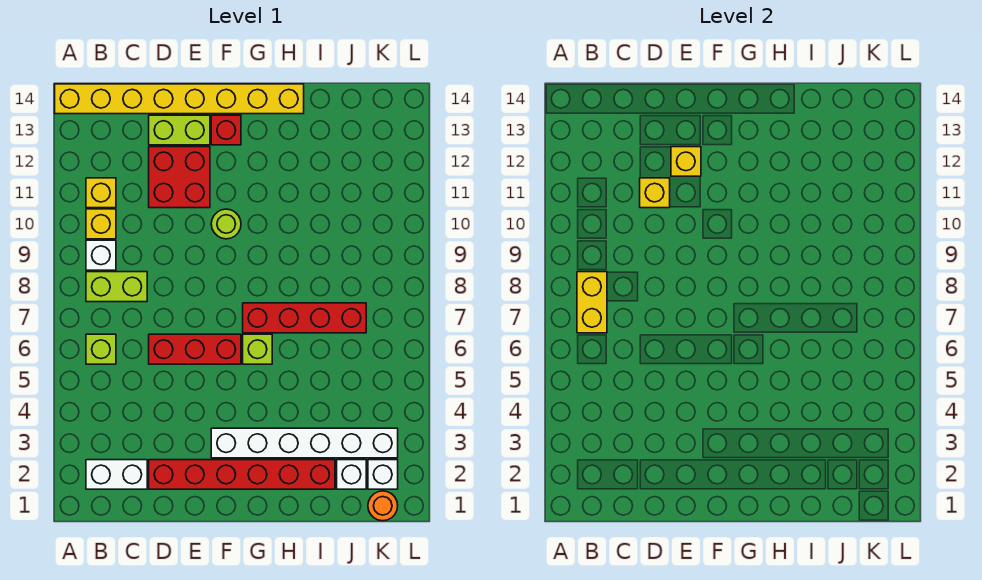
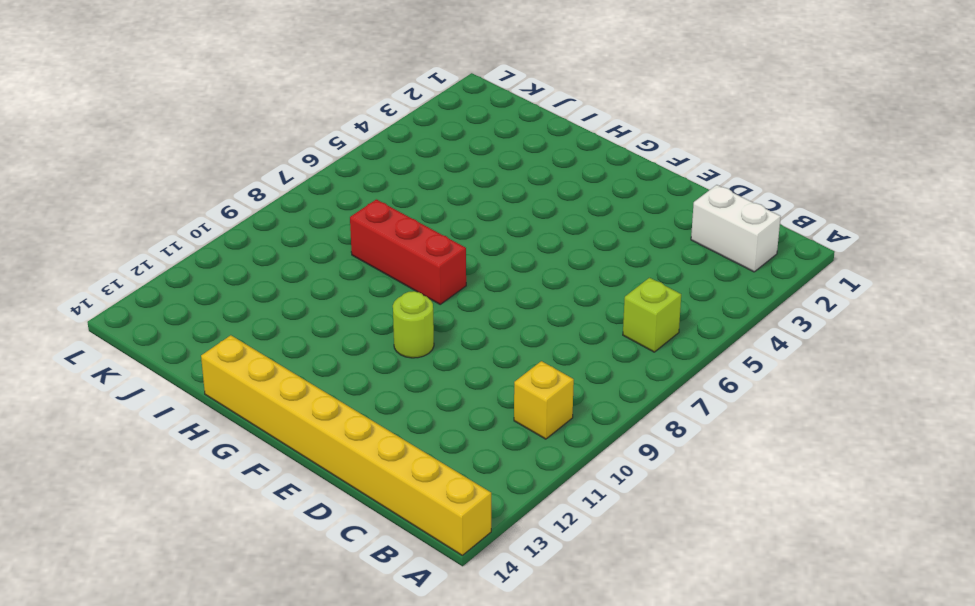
red brick G8:I8 level 1 -> red brick D6:F6 level 1
none -> lime brick B8:C8 level 1
none -> white brick B9 level 1
none -> yellow brick B11 level 1

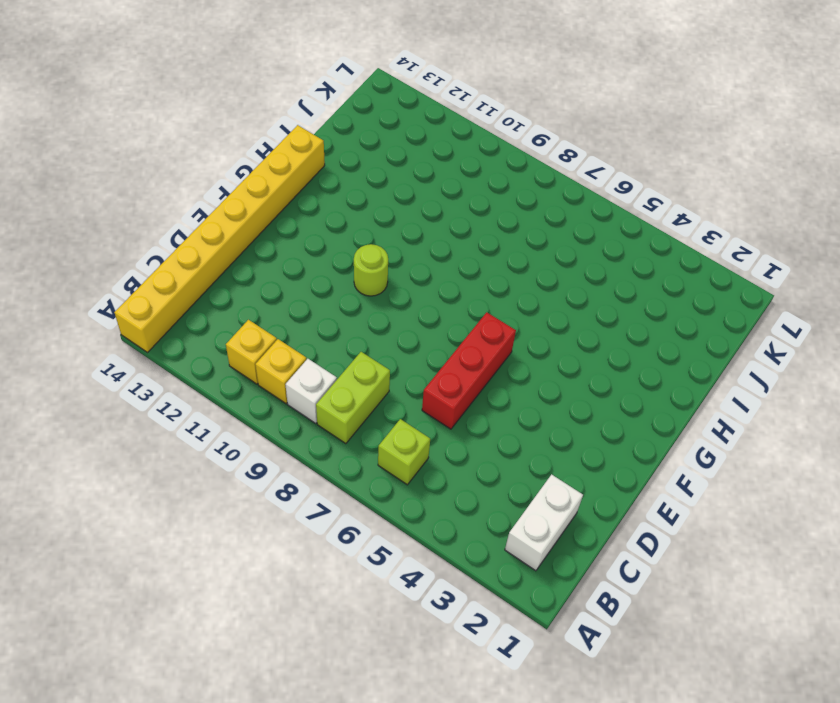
none -> red brick D2:I2 level 1
none -> red brick D11:E12 level 1
none -> lime brick D13:E13 level 1

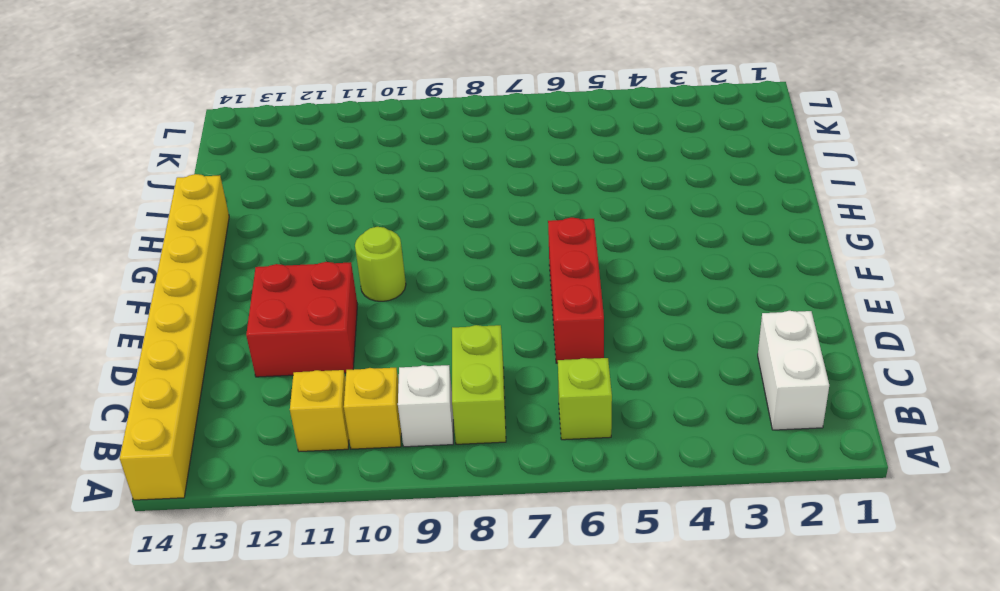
none -> red brick D2:I2 level 1
none -> lime brick D13:E13 level 1
none -> white brick F3:K3 level 1

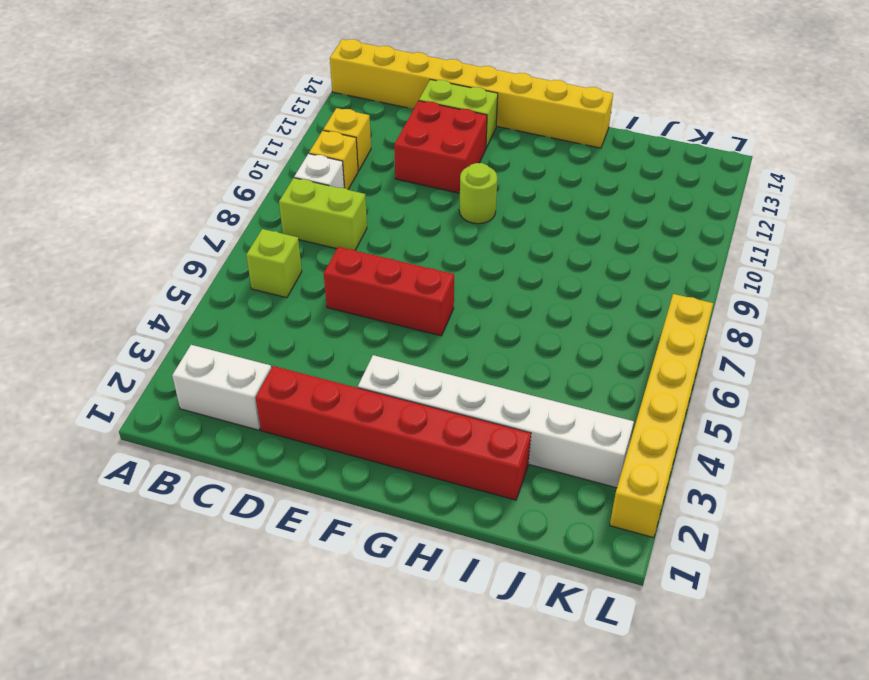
yellow brick L2:L7 level 1 -> none
none -> red brick F13 level 1
none -> lime brick G6 level 1
none -> red brick G7:J7 level 1

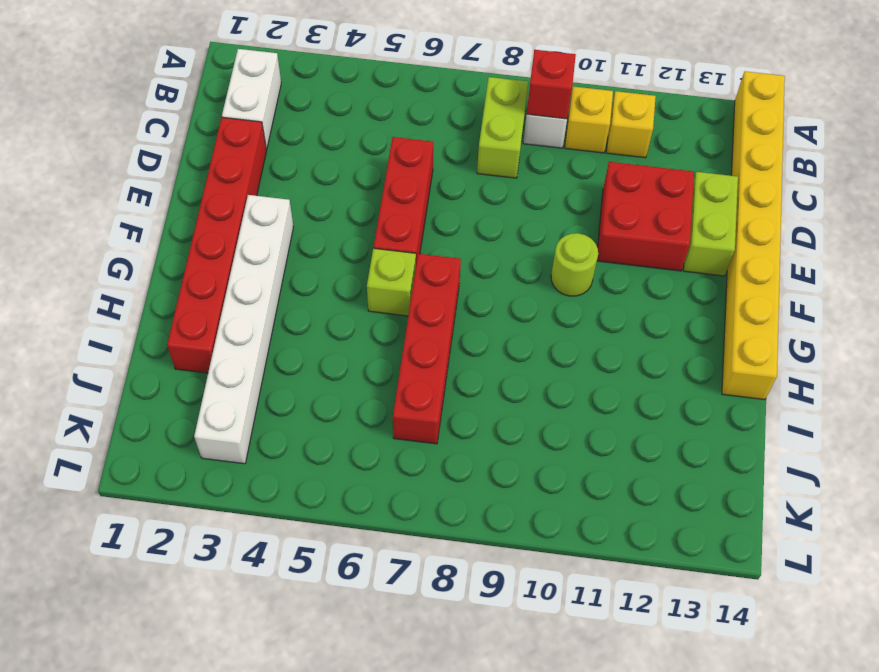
red brick B9 level 2 -> red brick F13 level 1
none -> lime brick B6 level 1
none -> white brick J2 level 1
none -> orange round brick K1 level 1

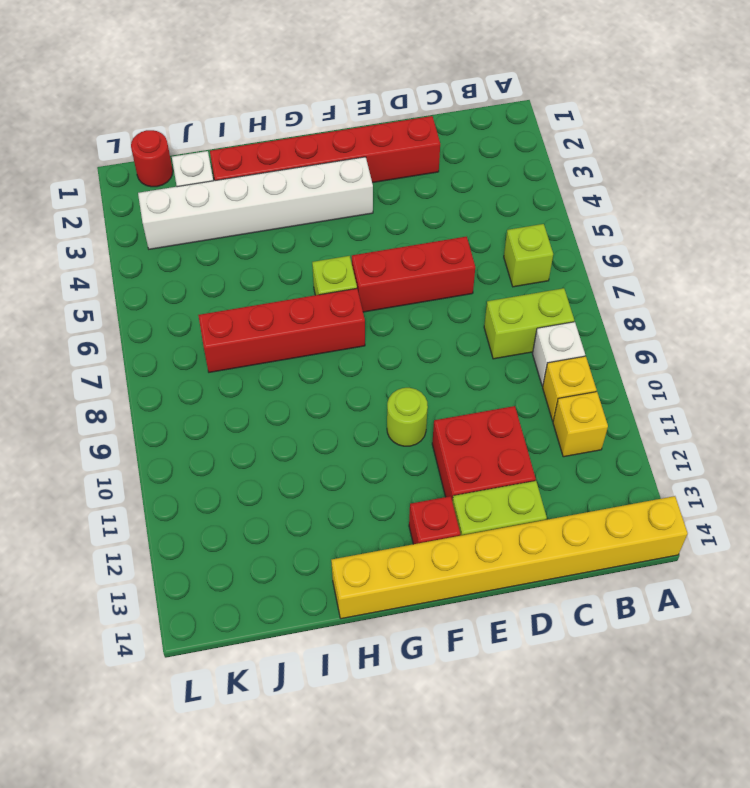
red round brick K1 level 1 -> orange round brick K1 level 1
none -> white brick B2:C2 level 1
none -> white brick K2 level 1
none -> yellow brick B7:B8 level 2

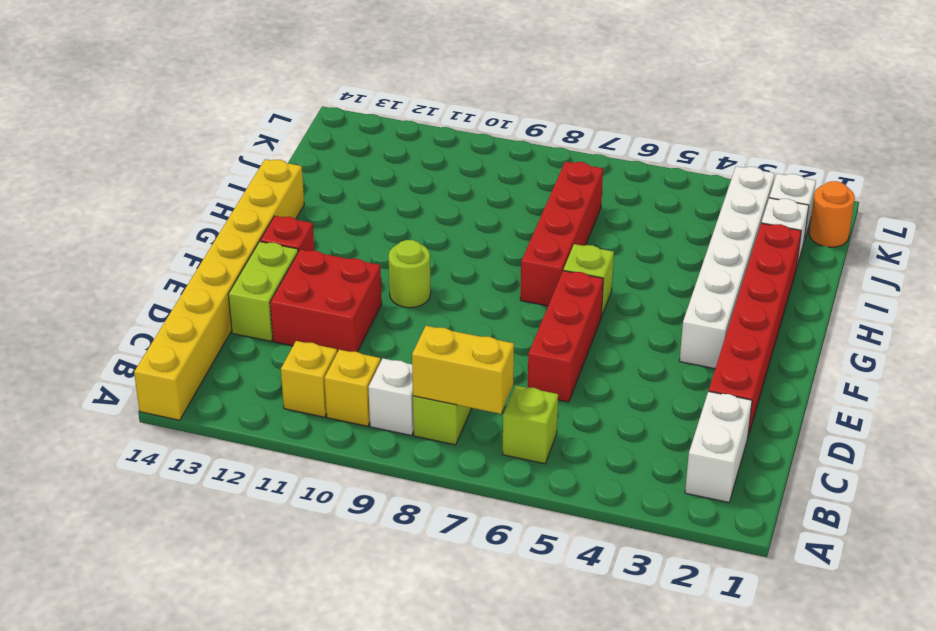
none -> yellow brick D11 level 2
none -> yellow brick E12 level 2

